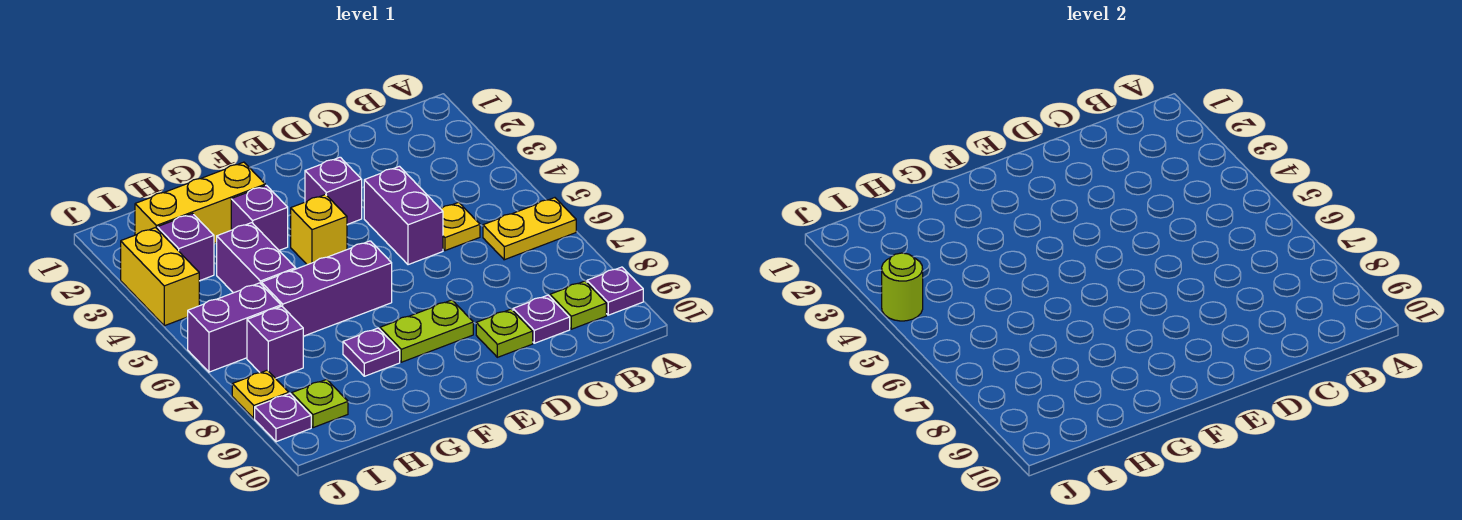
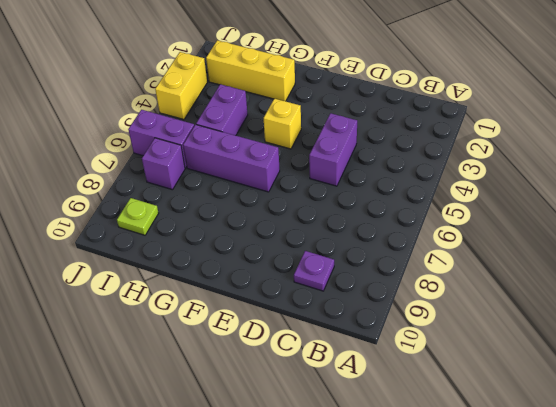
none -> yellow plate A6:B6 level 1
none -> purple plate A9 level 1
none -> lime plate B9 level 1

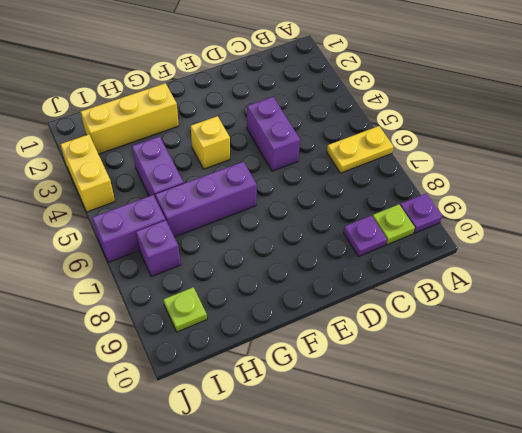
none -> yellow plate C5 level 1
none -> lime plate D9 level 1
none -> purple brick E3 level 1

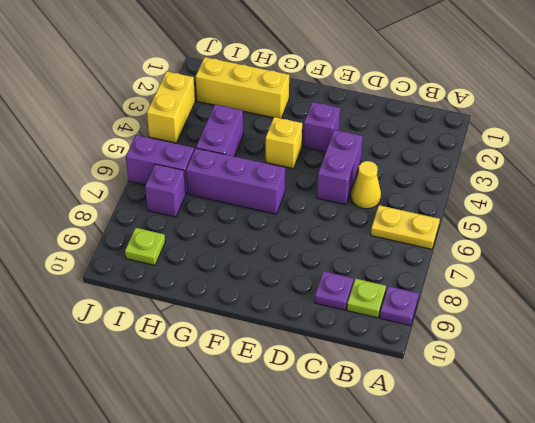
yellow cone C5 level 1 -> yellow plate C5 level 1
none -> lime plate D9 level 1
none -> lime plate E8:F8 level 1
none -> purple brick G3 level 1

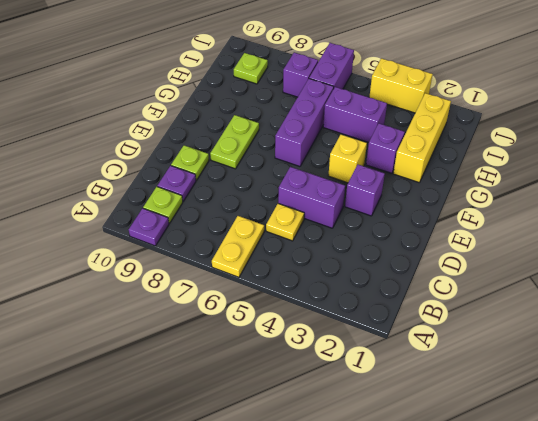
none -> purple plate G8 level 1
none -> purple brick I3 level 1
none -> yellow plate J8 level 1

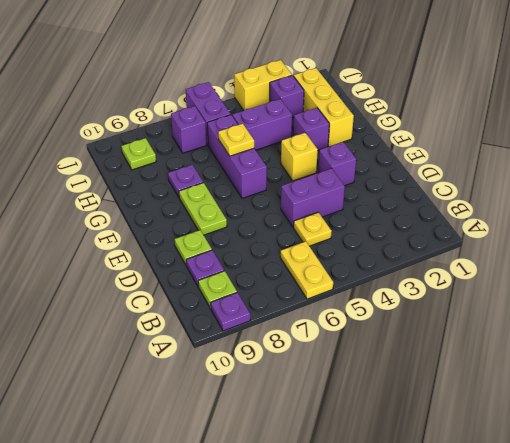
yellow plate G6 level 2 -> yellow plate J8 level 1
none -> purple plate J9 level 1
none -> lime round brick J4 level 2

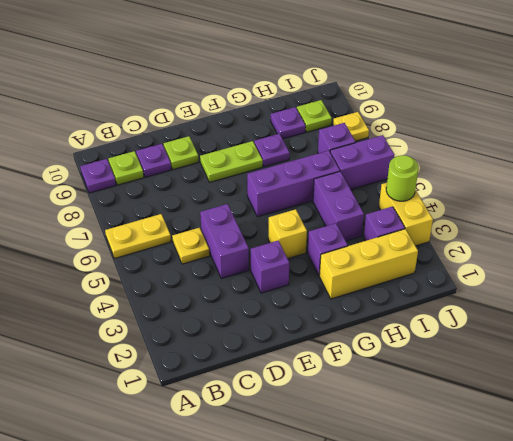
purple plate H9 level 1 -> purple plate J9 level 1

